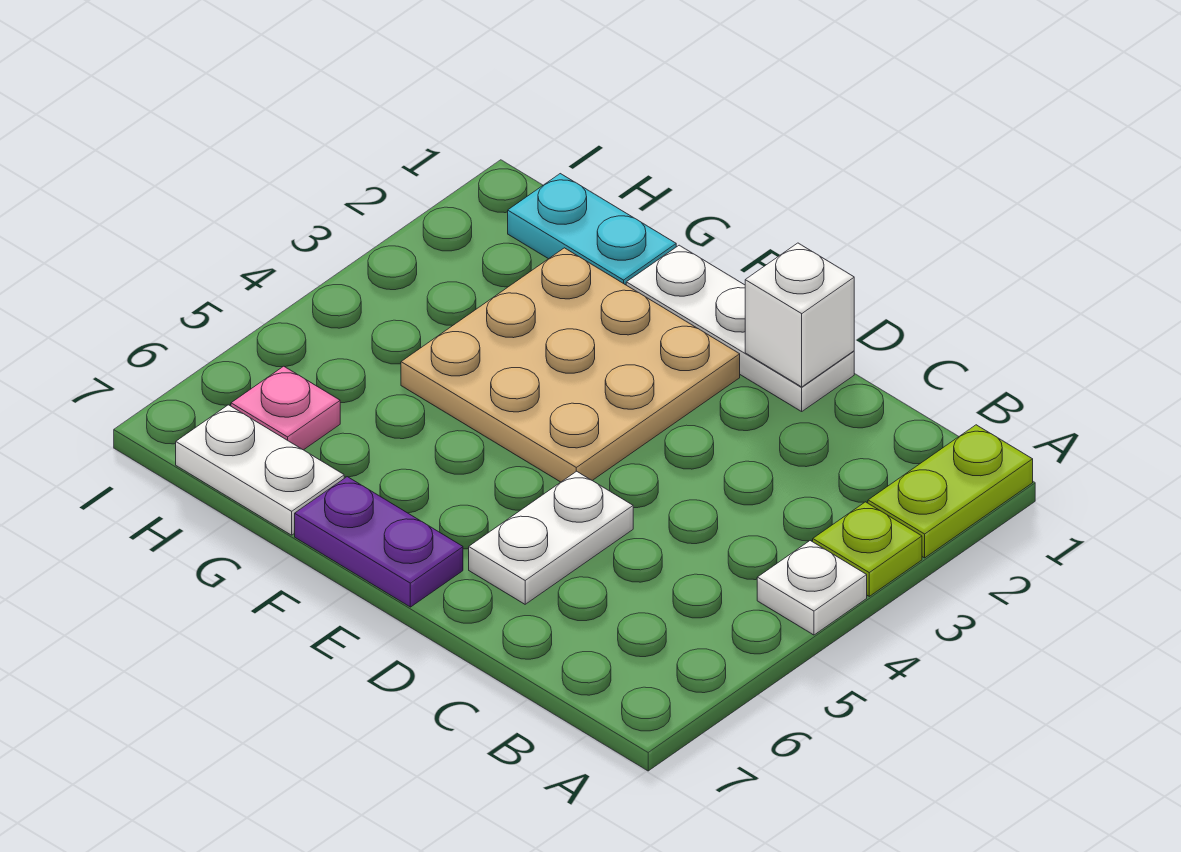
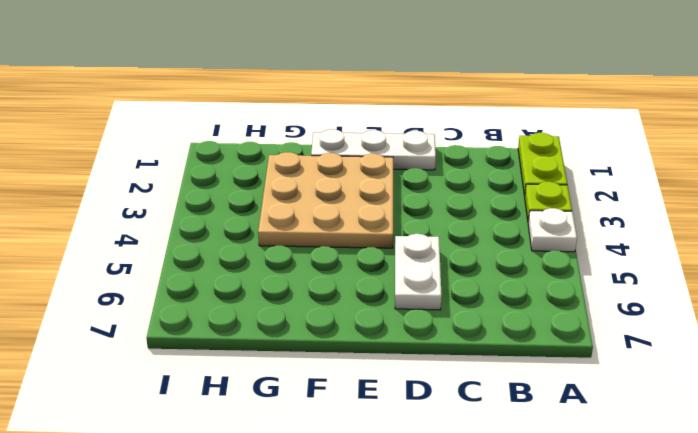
none -> purple plate E7:F7 level 1
none -> cyan plate G1:H1 level 1

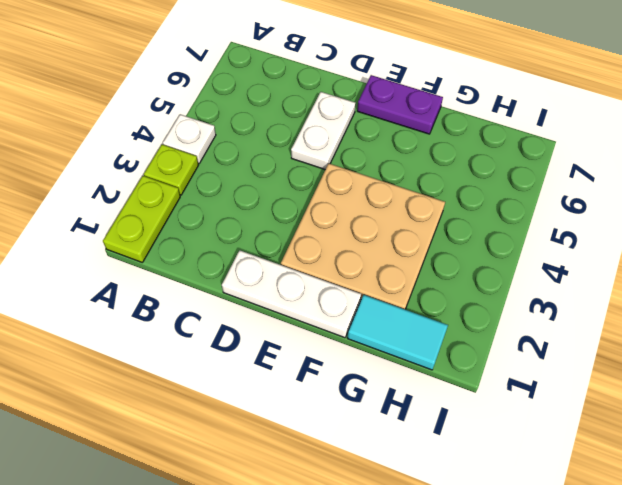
cyan tile G1:H1 level 1 -> cyan plate G1:H1 level 1
none -> white plate G7:H7 level 1
none -> pink plate H6 level 1

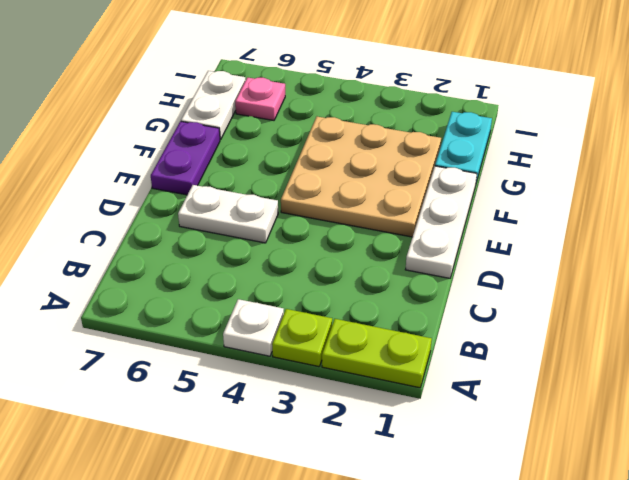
none -> white brick D1 level 2

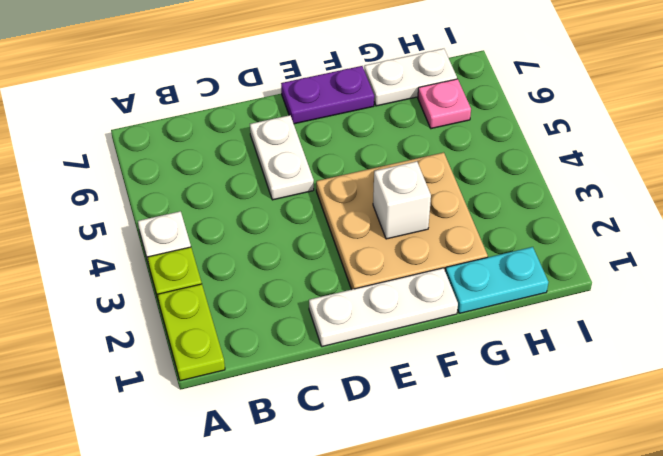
white brick F3 level 2 -> white brick D1 level 2

